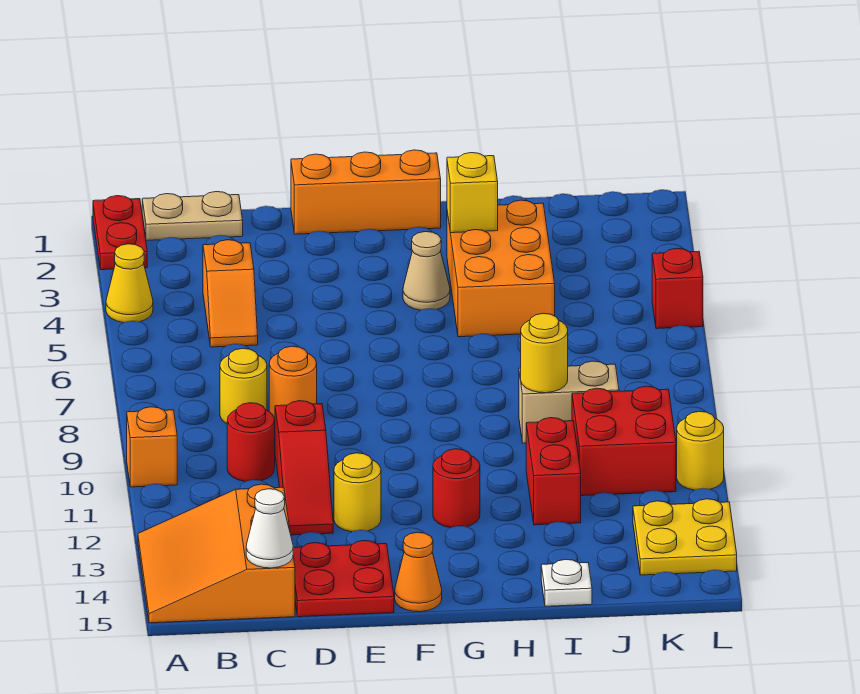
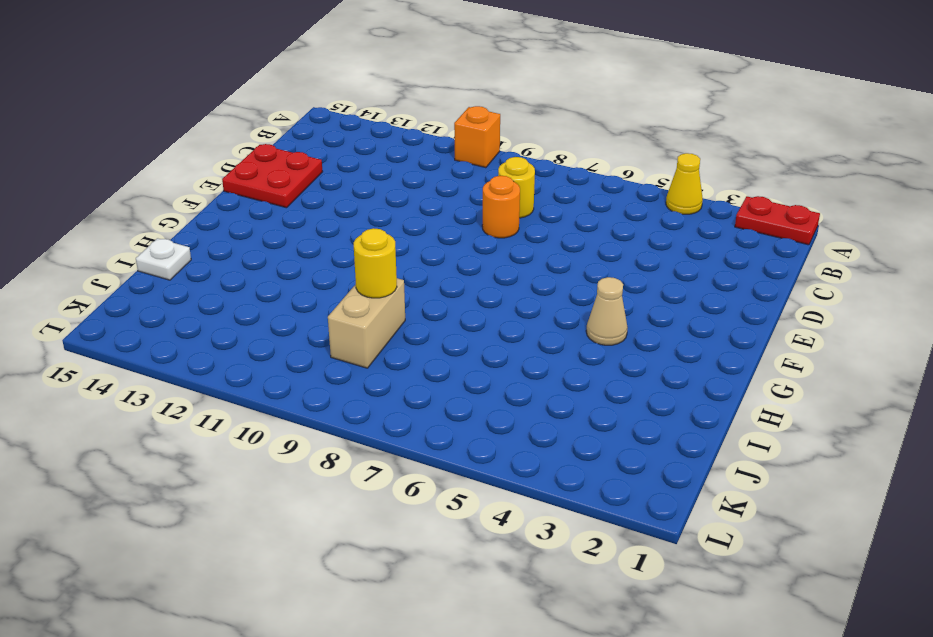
none -> orange slope A13:C15 level 1 top C
none -> tan plate B1:C1 level 1
none -> orange slope C4:C5 level 1 top 4

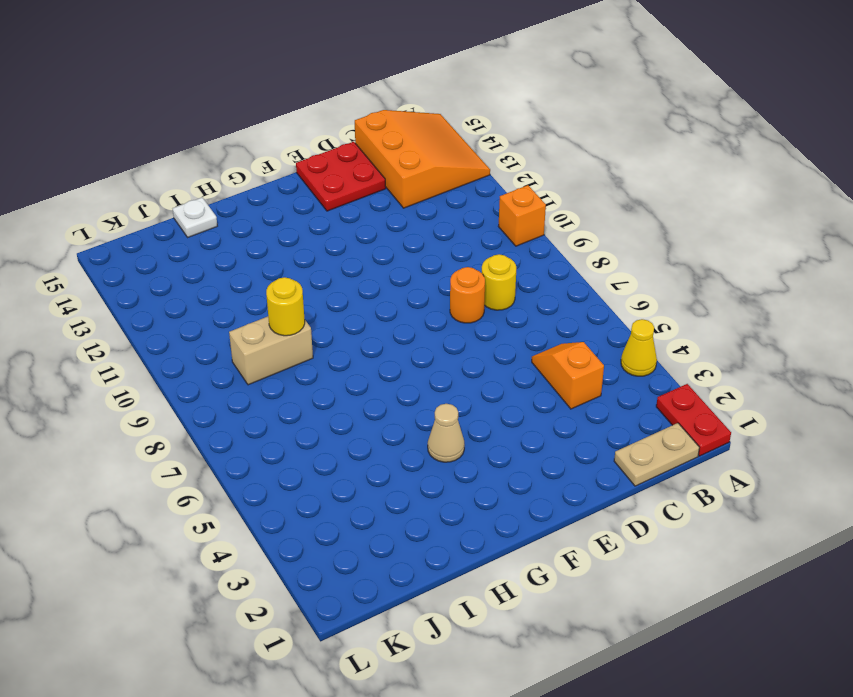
none -> red round brick C10 level 1
none -> red slope D10:D12 level 1 top 10
none -> orange brick E1:G1 level 1

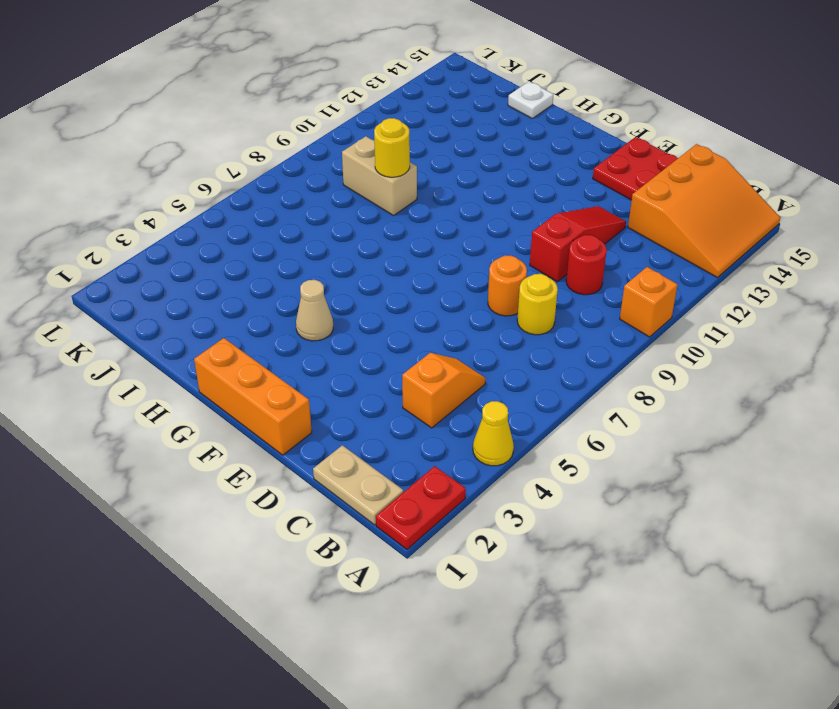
none -> yellow round brick E12 level 1
none -> orange cone F15 level 1
none -> red round brick G12 level 1

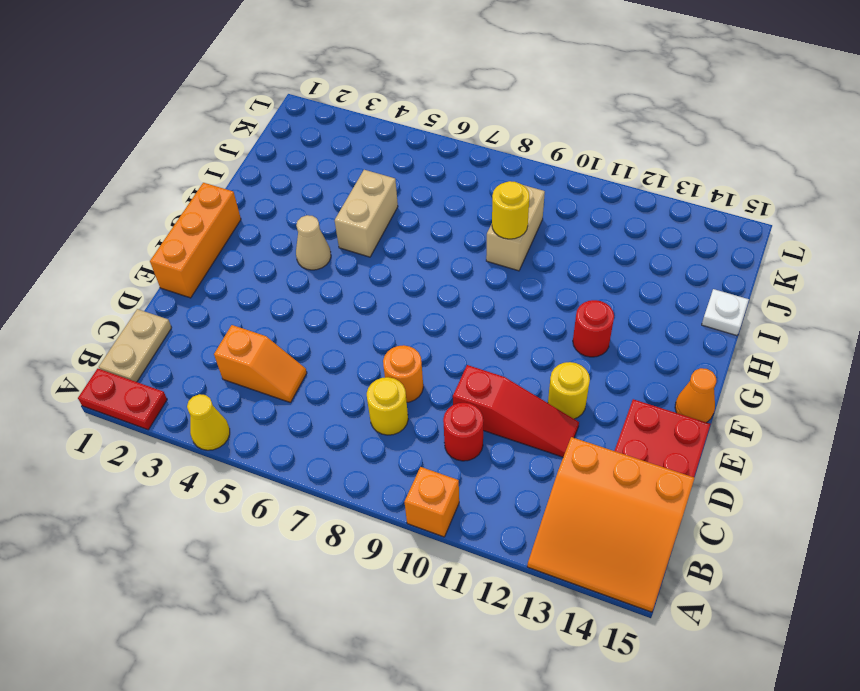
tan brick H5:I5 level 1 -> orange brick H3:I5 level 1
none -> red brick I11:I12 level 1
none -> red brick J10:K11 level 1
none -> yellow plate K13:L14 level 1

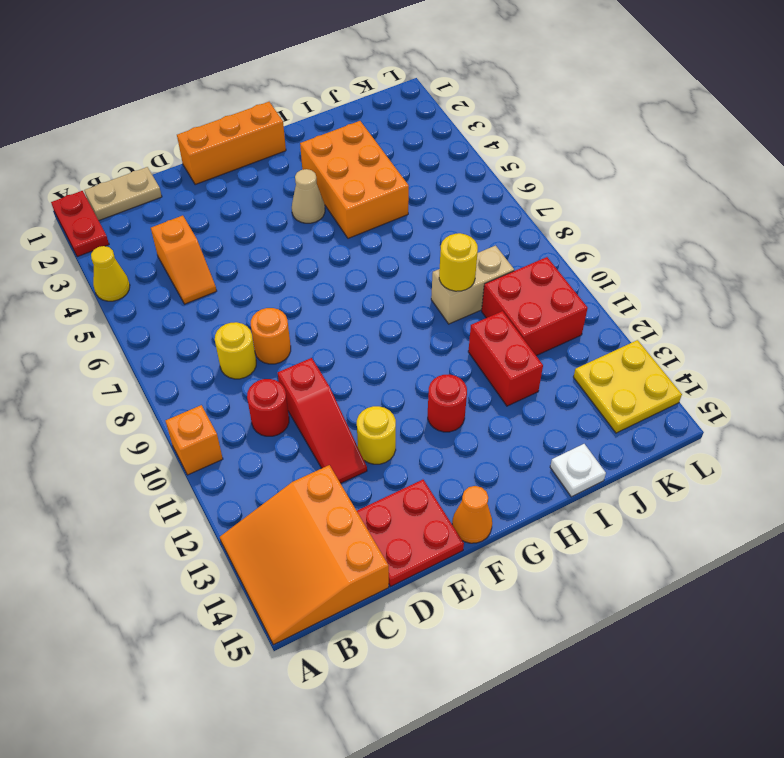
none -> red brick L5 level 1
none -> yellow round brick L11 level 1
none -> white cone C15 level 2

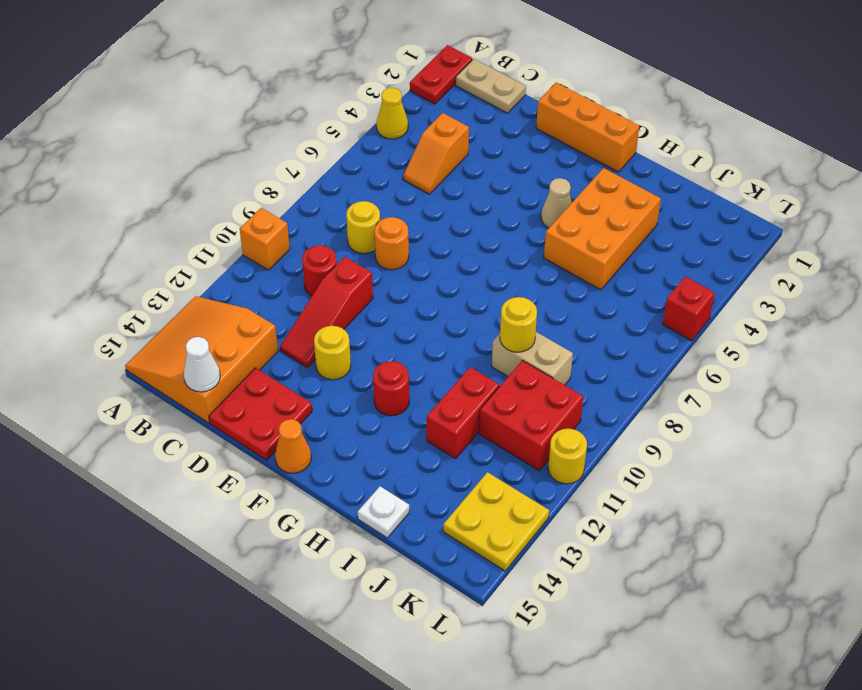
none -> yellow brick H3 level 2

